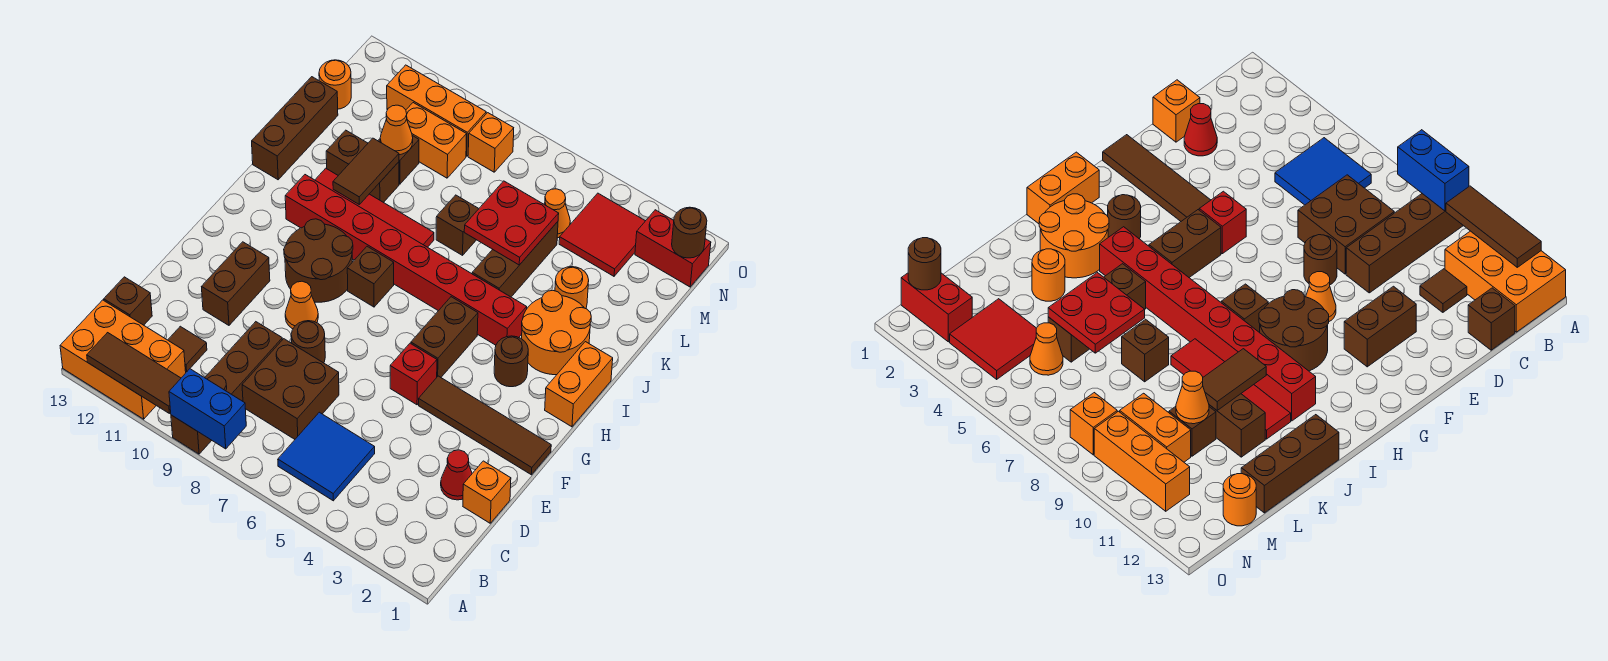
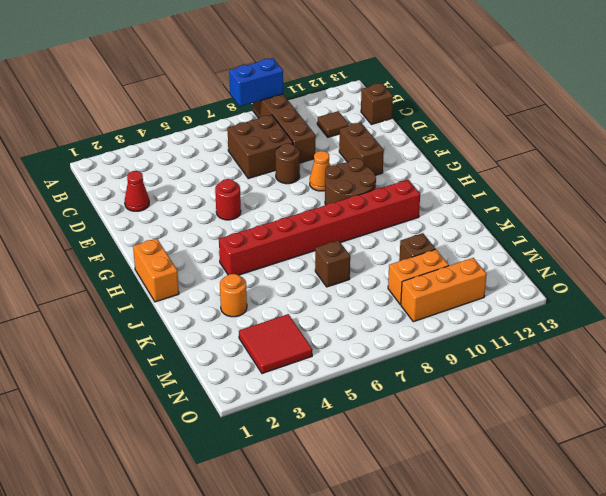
red round brick F5 level 1 -> red brick F5 level 1
none -> orange brick A11:B13 level 1
none -> blue tile B5:C6 level 1
none -> orange brick D1 level 1
none -> brown tile F1:F4 level 1

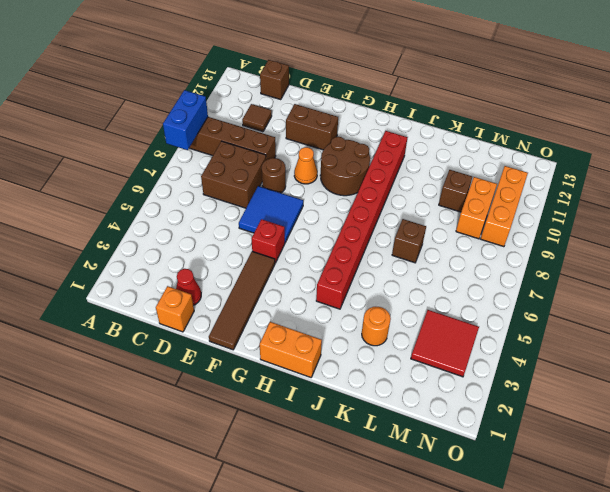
blue tile E6:F7 level 1 -> blue tile B5:C6 level 1
none -> orange brick A11:B13 level 1
none -> brown brick G5:H5 level 1
none -> brown round brick H3 level 1
none -> brown brick H8 level 1

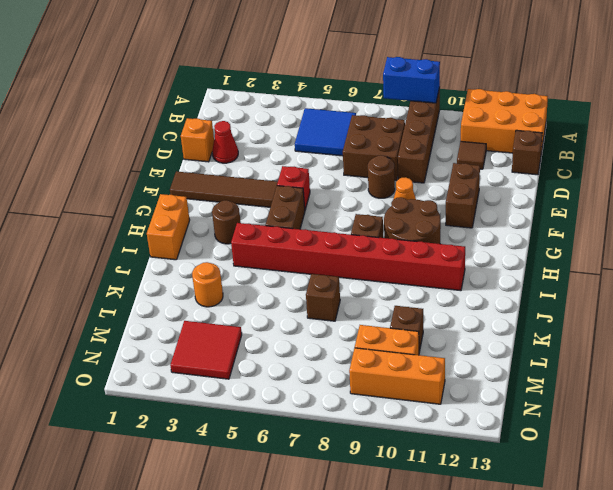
none -> orange round brick I2:J3 level 1
none -> brown brick J5:L5 level 1
none -> red tile J8:J11 level 1
none -> brown brick J13:L13 level 1

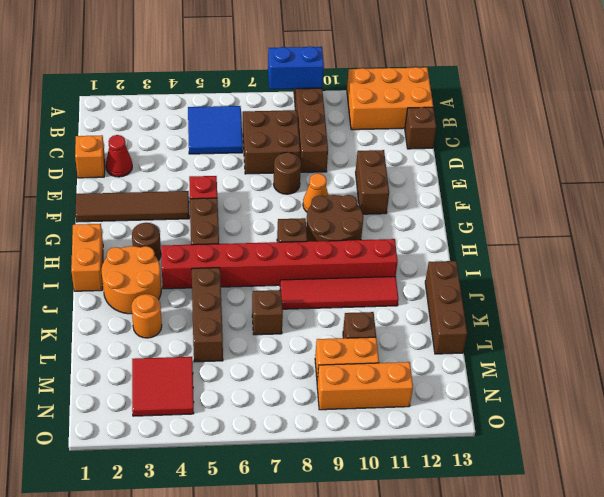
none -> brown tile C11 level 1
none -> brown brick K10:K11 level 1
none -> orange cone M5 level 1
none -> orange round brick M13 level 1

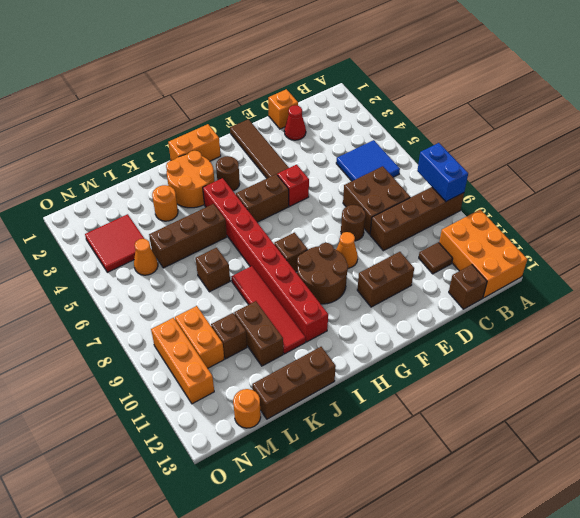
none -> red brick N1:N2 level 1
none -> orange brick N8 level 1
none -> brown tile A10:A12 level 2
none -> brown tile J10:K10 level 2

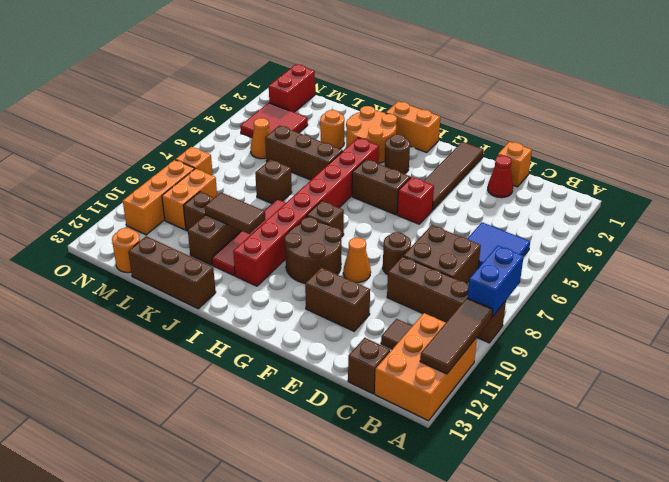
none -> red plate K5:L6 level 2
none -> orange cone L10 level 2
none -> brown round brick N1 level 2

